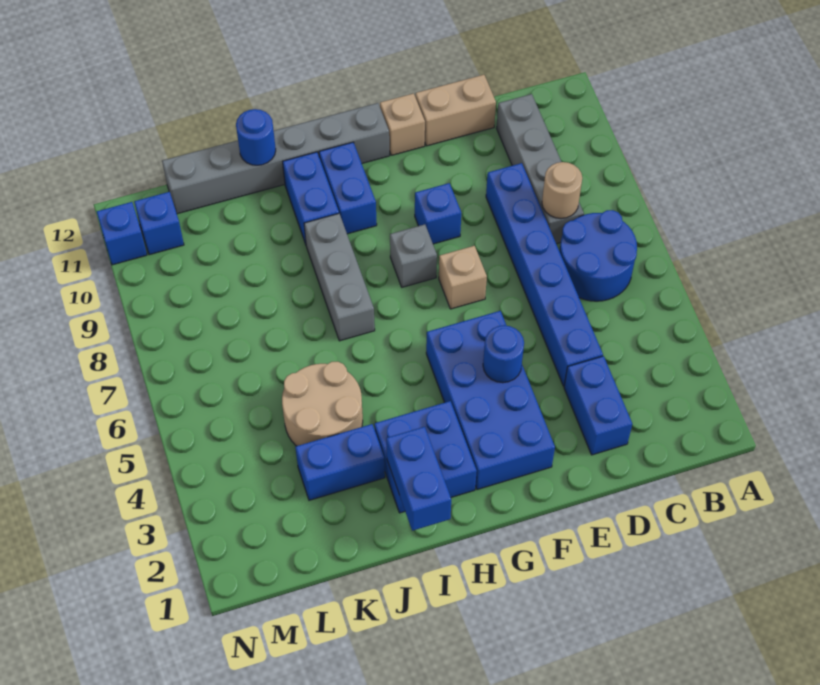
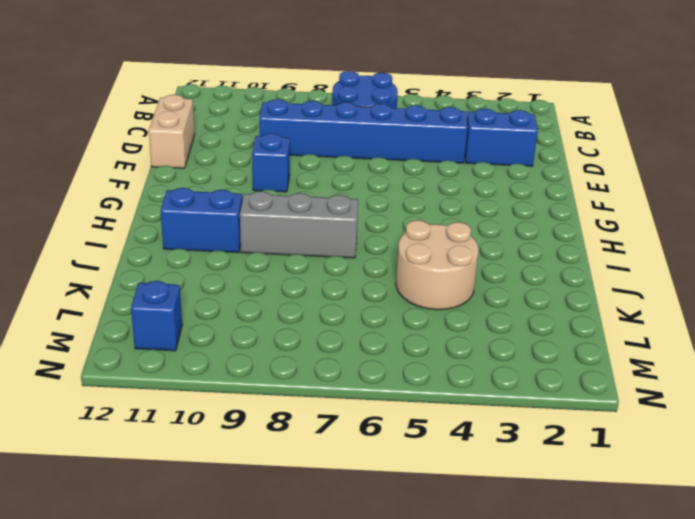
none -> grey brick C8:C11 level 1
none -> blue brick F2:G5 level 1
none -> tan brick F7 level 1

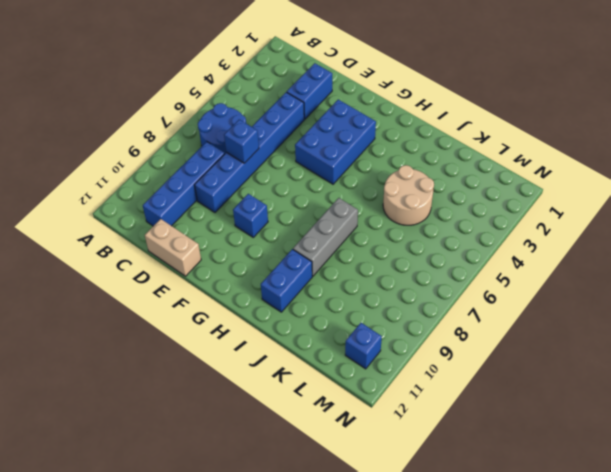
blue brick C8:C11 level 1 -> grey brick C8:C11 level 1
blue brick D7 level 2 -> blue brick N11 level 1
blue brick F3:G5 level 1 -> blue brick F2:G5 level 1
none -> tan brick F7 level 1
none -> tan brick F12 level 1
none -> grey brick G8 level 1

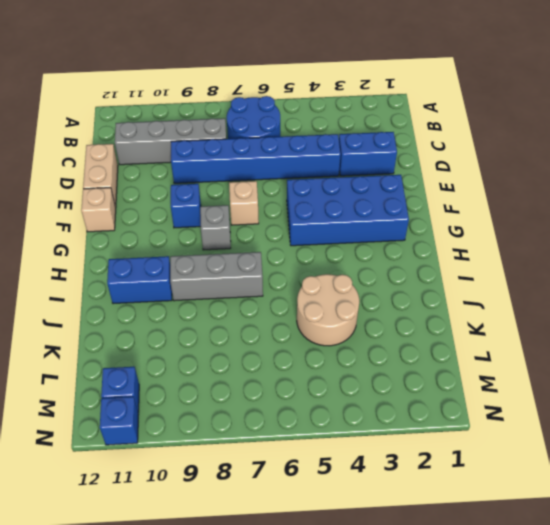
none -> grey brick G12:L12 level 1
none -> blue brick H2:I3 level 1
none -> blue brick H10:H11 level 1

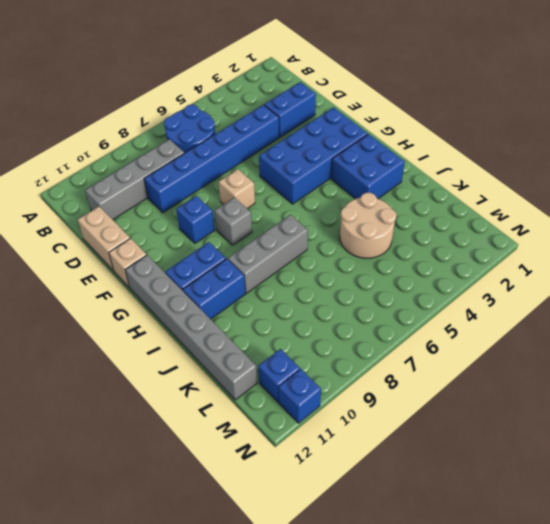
none -> blue brick J3:K3 level 1
none -> tan round brick C8 level 2
none -> blue round brick F4 level 2

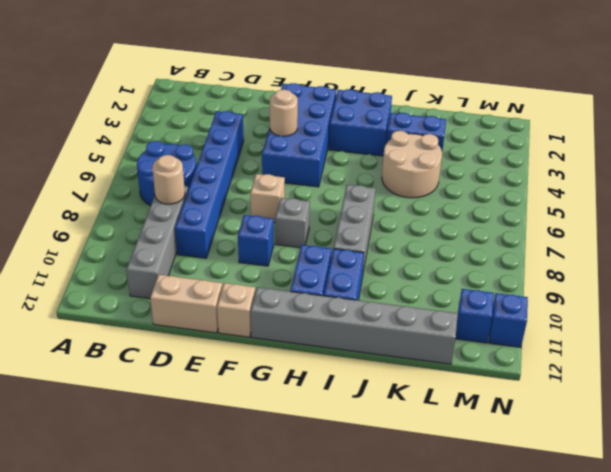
tan round brick F4 level 2 -> blue round brick F4 level 2
none -> blue brick D2:D3 level 1
none -> blue brick I1:I2 level 2
none -> blue round brick J12 level 2

